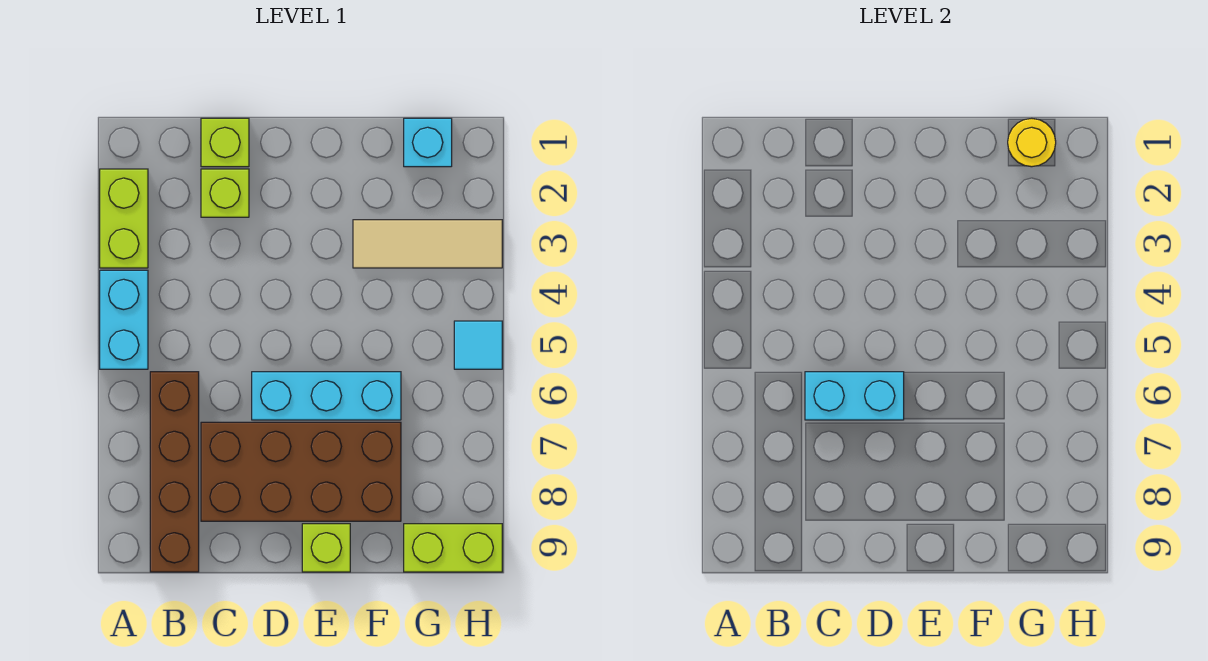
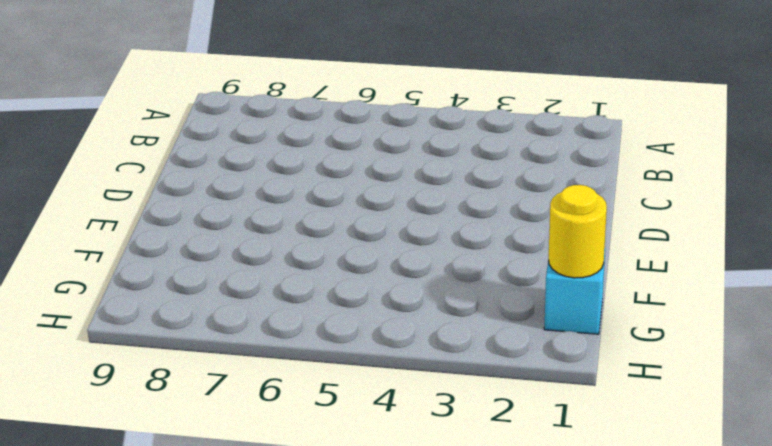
none -> lime brick A2:A3 level 1
none -> cyan brick A4:A5 level 1
none -> brown brick B6:B9 level 1

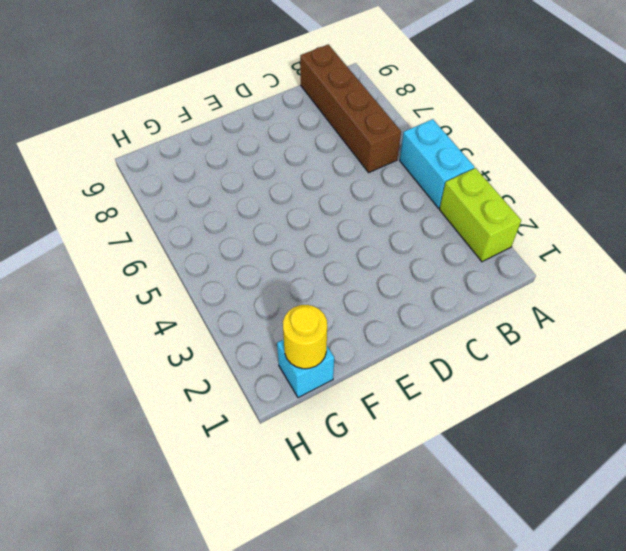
none -> lime brick C1 level 1
none -> lime brick C2 level 1
none -> brown brick C7:F8 level 1

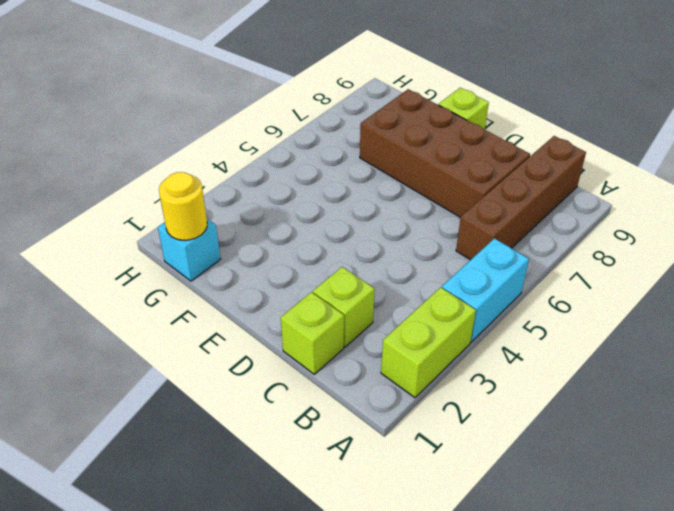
none -> cyan brick D6:F6 level 1
none -> tan tile F3:H3 level 1
none -> lime brick G9:H9 level 1

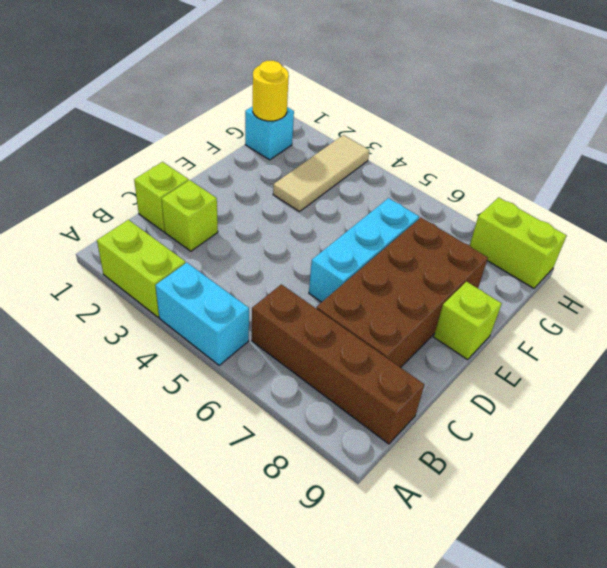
lime brick H8:H9 level 1 -> lime brick G9:H9 level 1
none -> cyan tile H5 level 1
none -> cyan brick C6:D6 level 2

